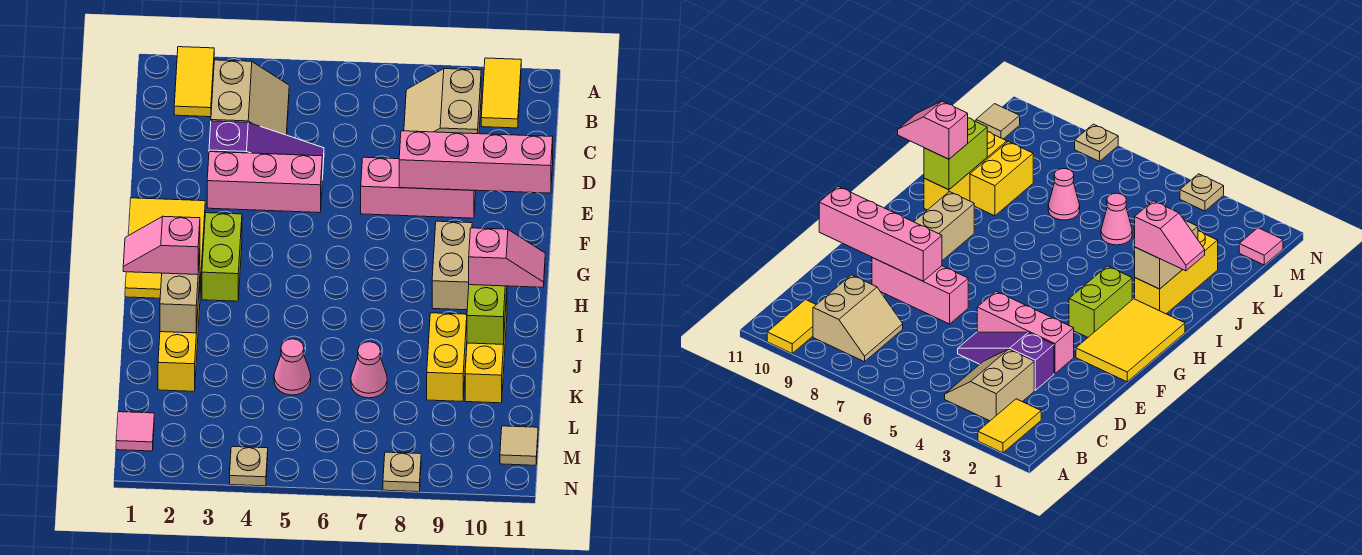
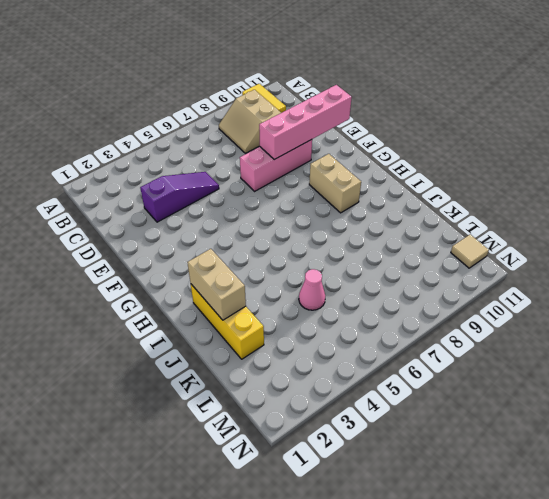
none -> yellow tile A2:B2 level 1
none -> tan slope B3:C4 level 1 top 3
none -> pink brick E3:E5 level 1

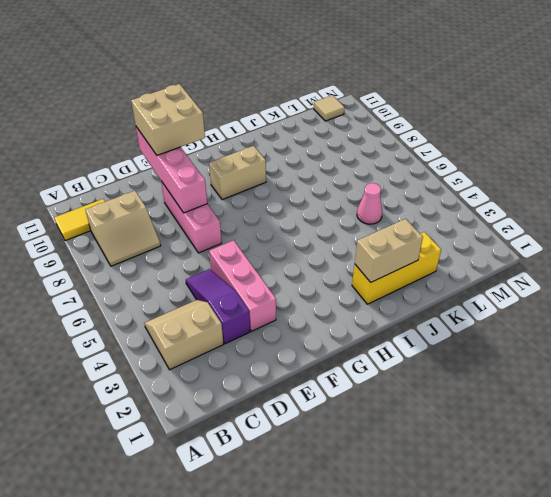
tan brick E10:F11 level 3 -> none
none -> yellow tile A2:B2 level 1
none -> yellow tile F1:H2 level 1
none -> lime brick G3:H3 level 1

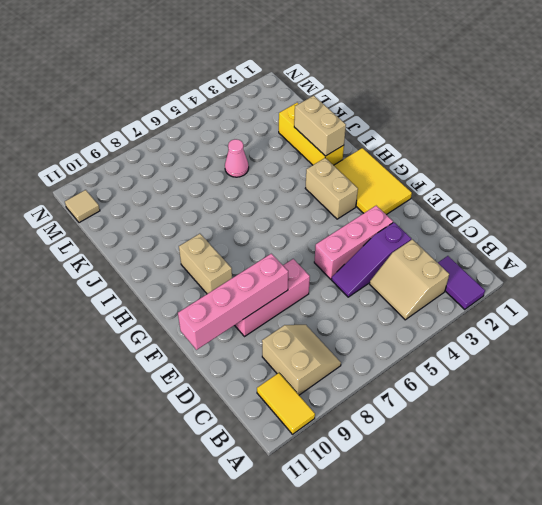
purple tile A2:B2 level 1 -> yellow tile A2:B2 level 1
tan brick G3:H3 level 1 -> lime brick G3:H3 level 1
none -> yellow brick I10:K10 level 1
none -> yellow brick J9:K9 level 1
none -> pink cone K7 level 1

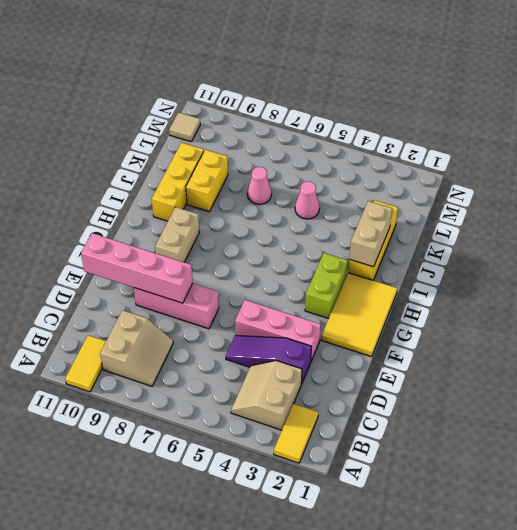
none -> pink tile M1 level 1
none -> tan plate N4 level 1
none -> tan plate N8 level 1

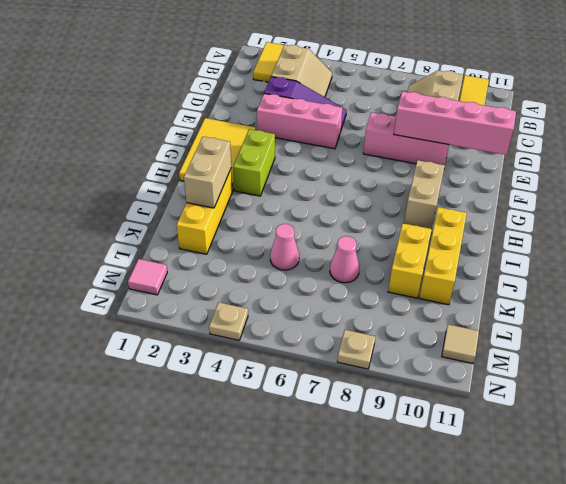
none -> lime brick I10:J10 level 2
none -> pink slope I1:I2 level 3 top 2
none -> pink slope I10:I11 level 3 top 10

